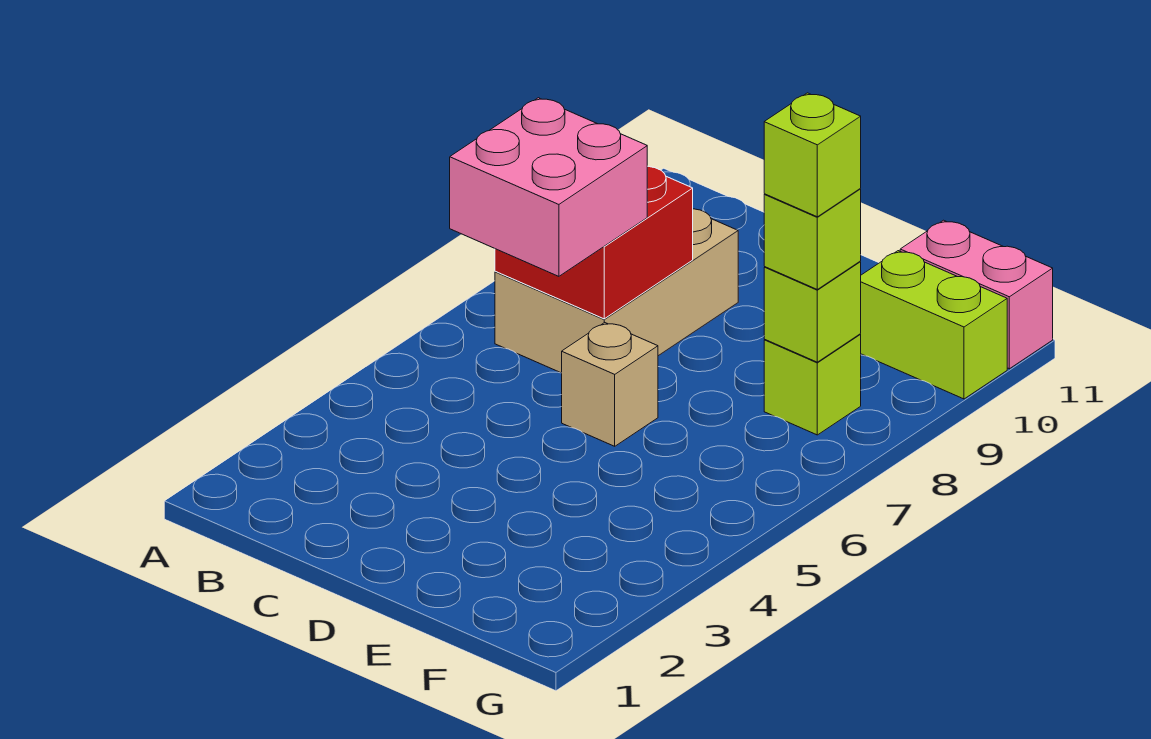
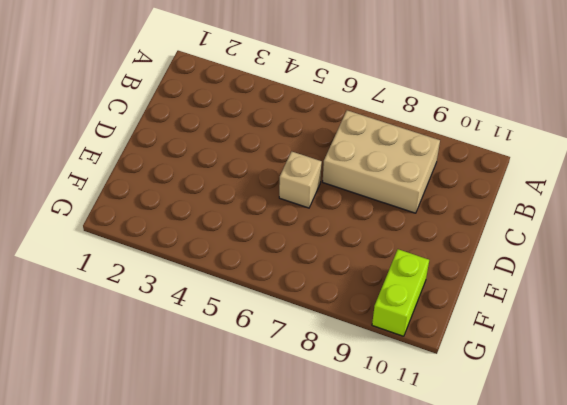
none -> lime brick F8 level 1
none -> pink brick F11:G11 level 1

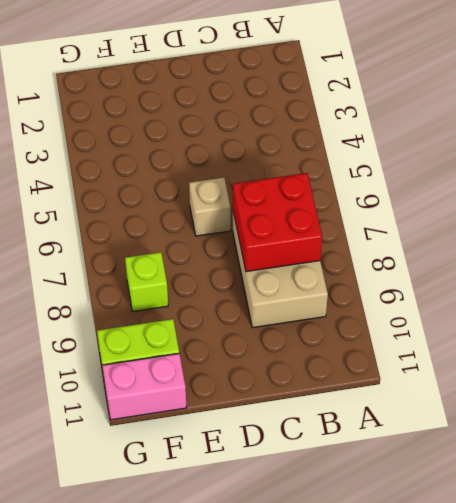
none -> lime brick F8 level 2
none -> pink brick B6:C7 level 3

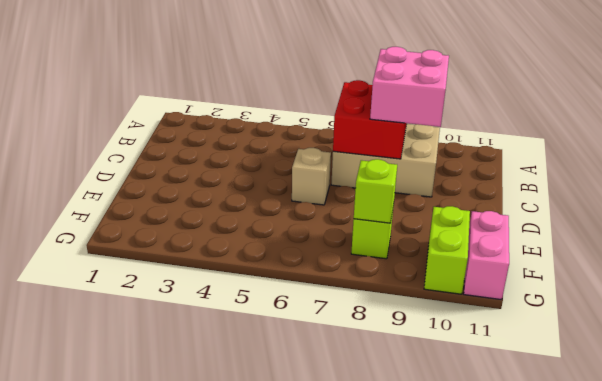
pink brick B8:C9 level 3 -> pink brick B6:C7 level 3
none -> lime brick F8 level 3
none -> lime brick F8 level 4

